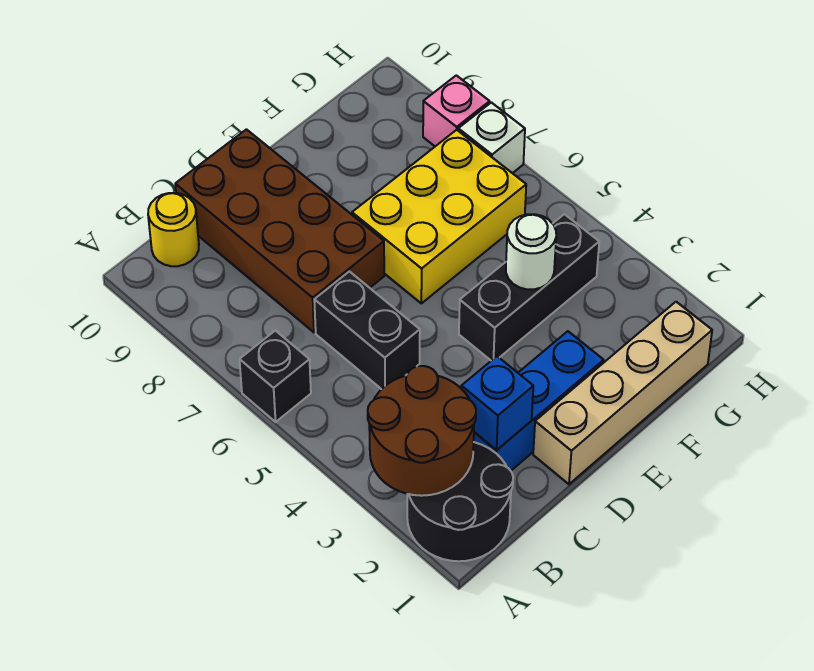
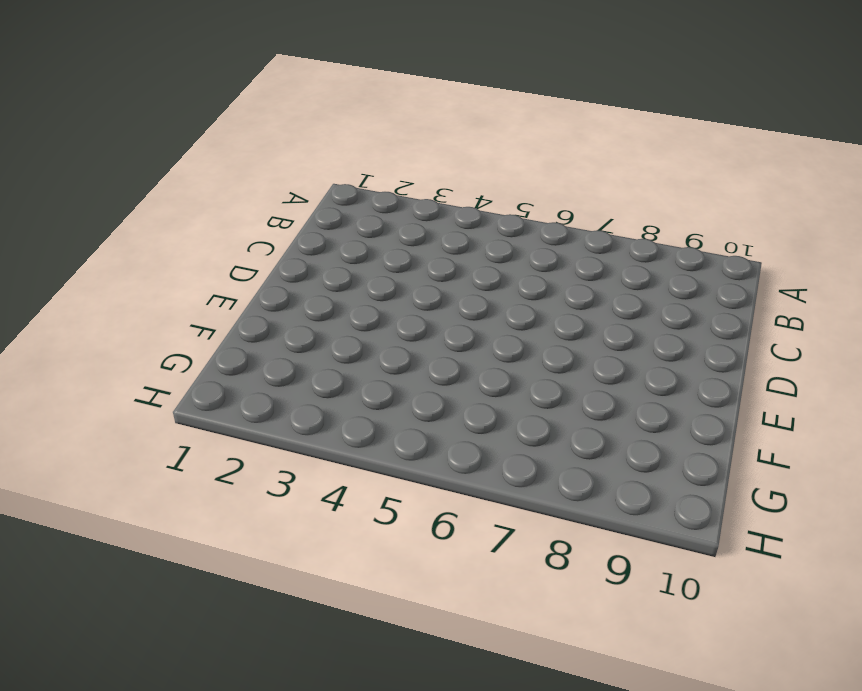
none -> black round brick A1:B2 level 1
none -> black brick A6 level 1
none -> yellow round brick B10 level 1

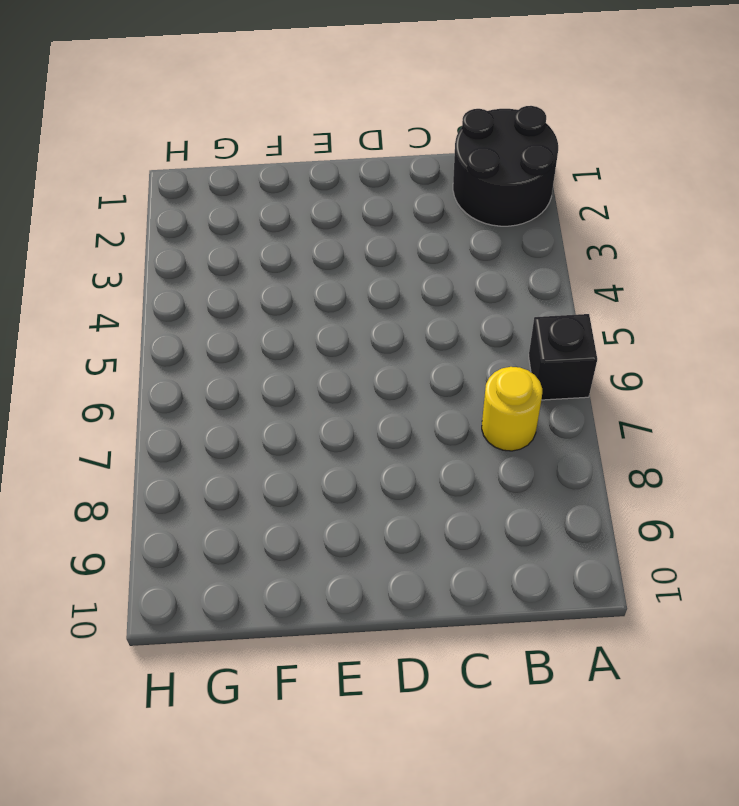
yellow round brick B7 level 1 -> yellow round brick B10 level 1
none -> blue brick C2:E2 level 1
none -> black brick C5:C6 level 1
none -> brown brick C7:D10 level 1

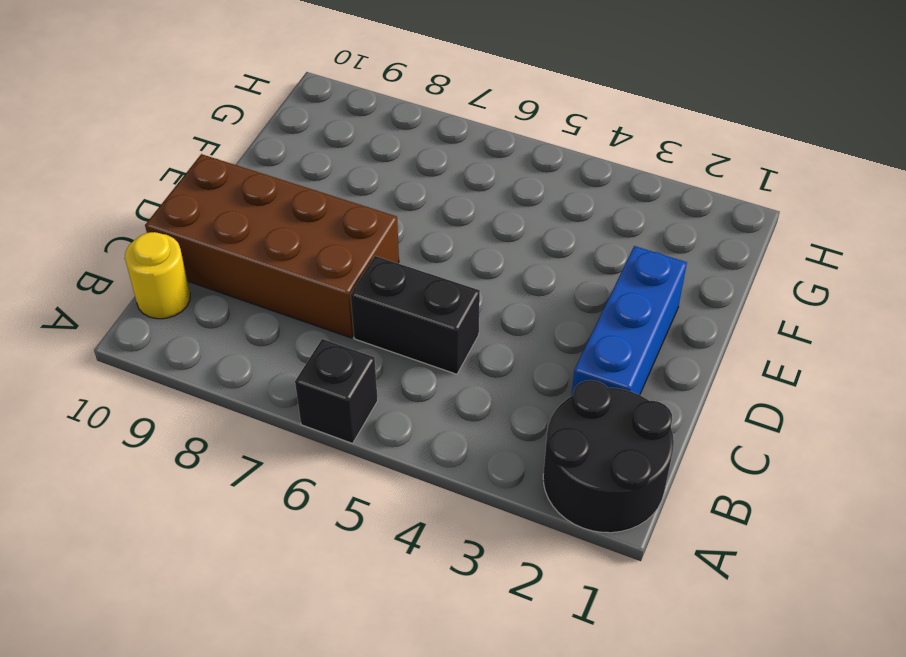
none -> tan brick D1:G1 level 1
none -> black brick E4:G4 level 1
none -> yellow brick E6:G7 level 1

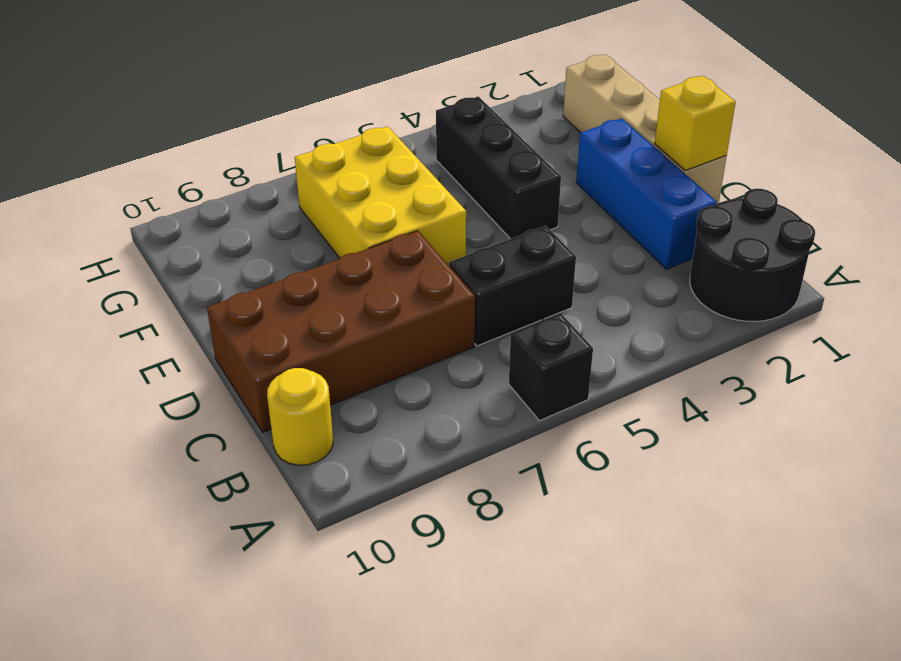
yellow brick D1 level 2 -> none
none -> white brick H7 level 1
none -> pink brick H8 level 1
none -> brown round brick A2:B3 level 2

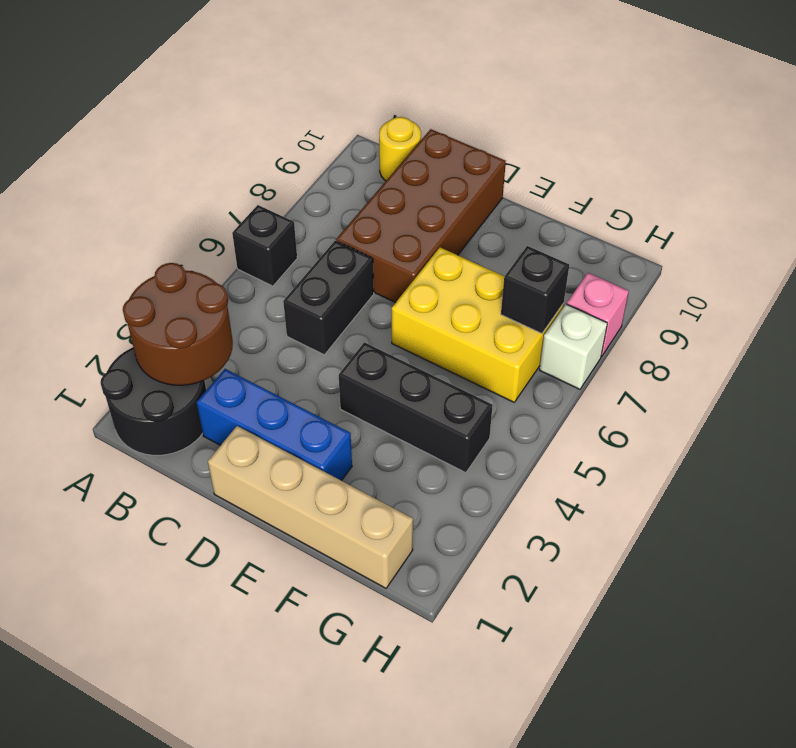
black brick G7 level 2 -> none
none -> blue brick C2 level 2
none -> white round brick F4 level 2

